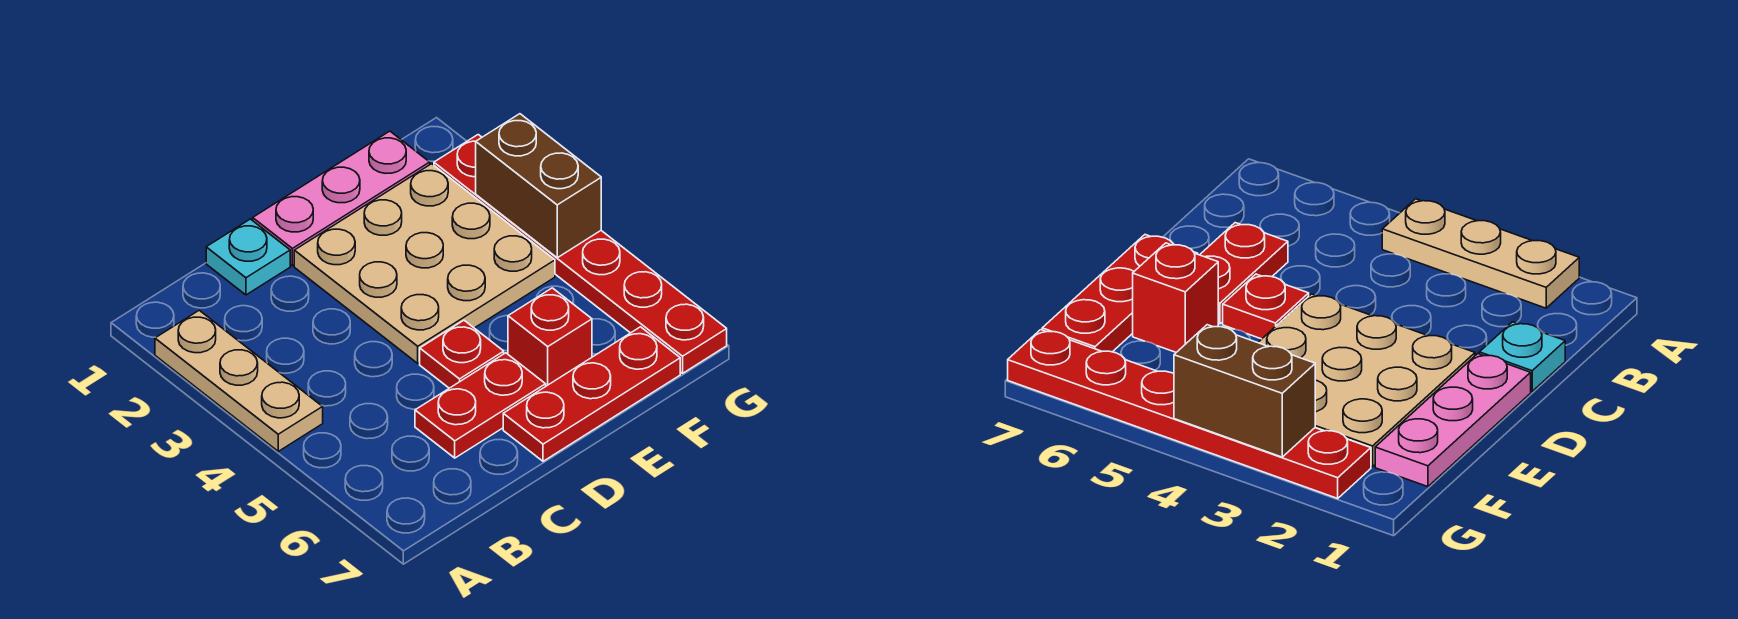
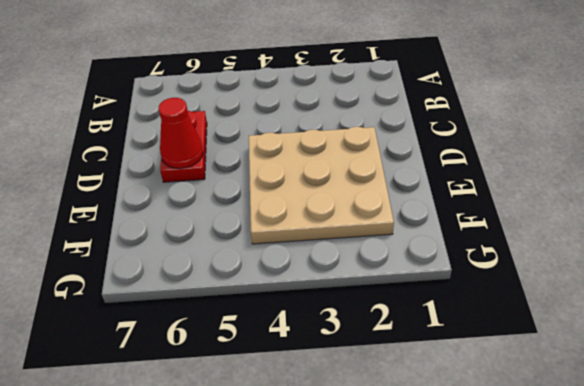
red cone D6 level 2 -> none
none -> tan plate A2:A4 level 1
none -> cyan plate C1 level 1

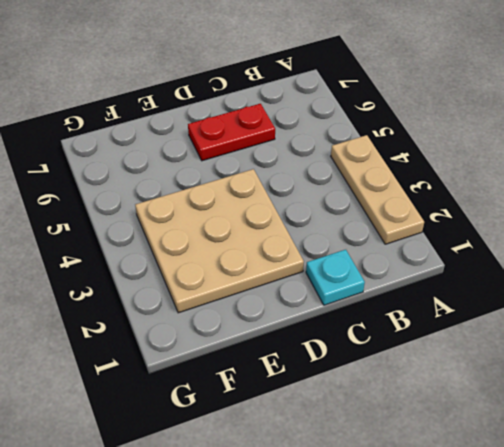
none -> pink plate D1:F1 level 1
none -> red plate D5 level 1

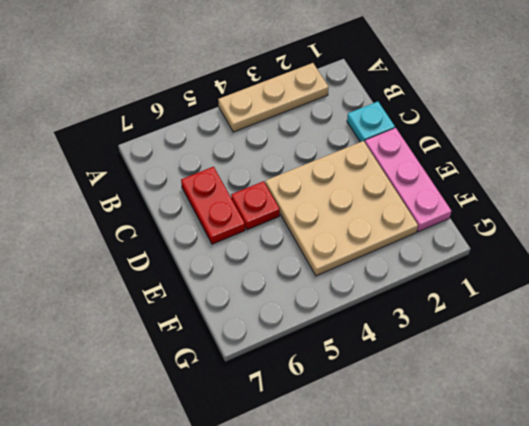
none -> red plate D7:F7 level 1
none -> red brick E6 level 1

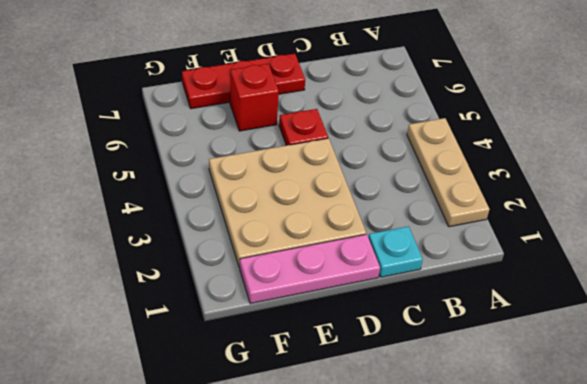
none -> red plate C6:D6 level 1
none -> red plate G2:G7 level 1

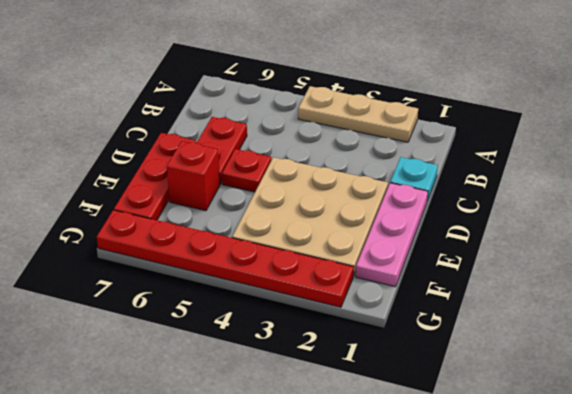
none -> brown brick G3:G4 level 2

